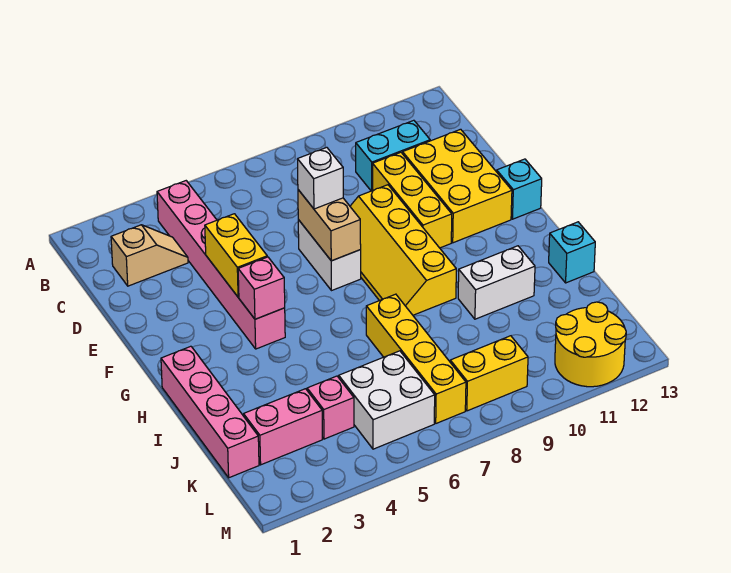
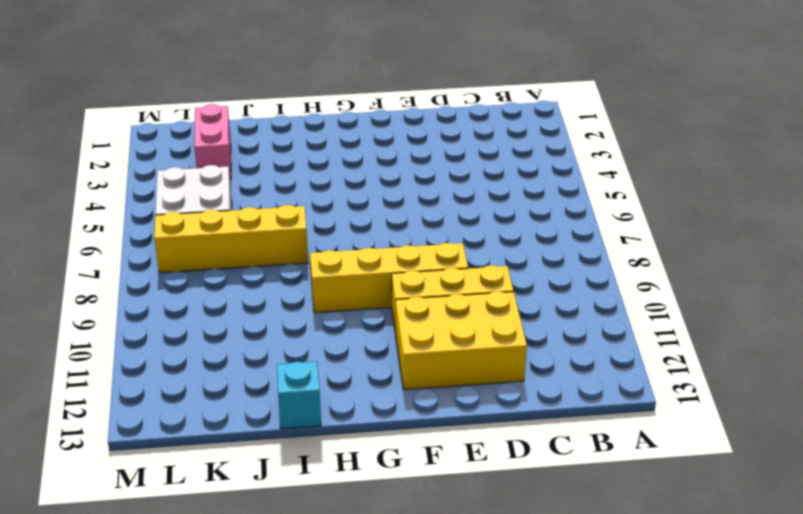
none -> pink brick B4:G4 level 1
none -> tan slope C2:C3 level 1 top 2
none -> cyan brick C10:C11 level 1

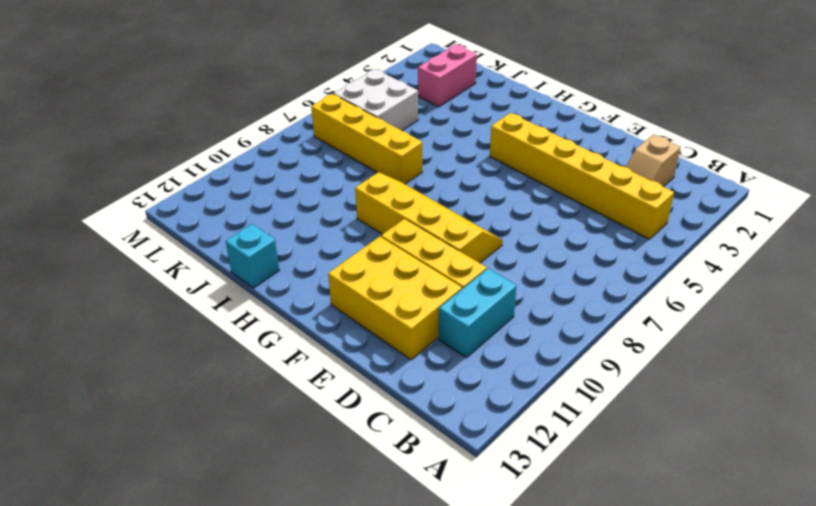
yellow brick B4:G4 level 1 -> pink brick B4:G4 level 1
none -> white brick E7:F7 level 1
none -> cyan brick F13 level 1
none -> pink brick H1:K1 level 1

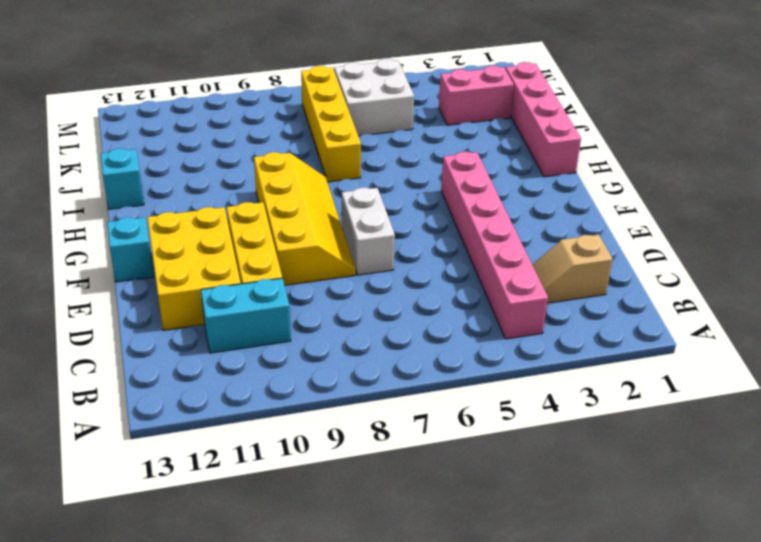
none -> white brick I10:I11 level 1
none -> pink brick K4 level 1
none -> yellow brick L8:L9 level 1

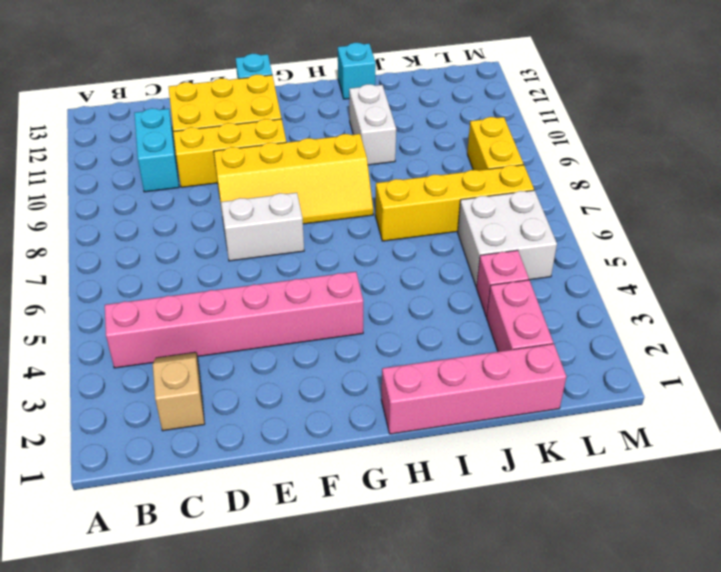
none -> yellow round brick L11:M12 level 1
none -> yellow brick E4:F4 level 2
none -> tan brick E7:F7 level 2

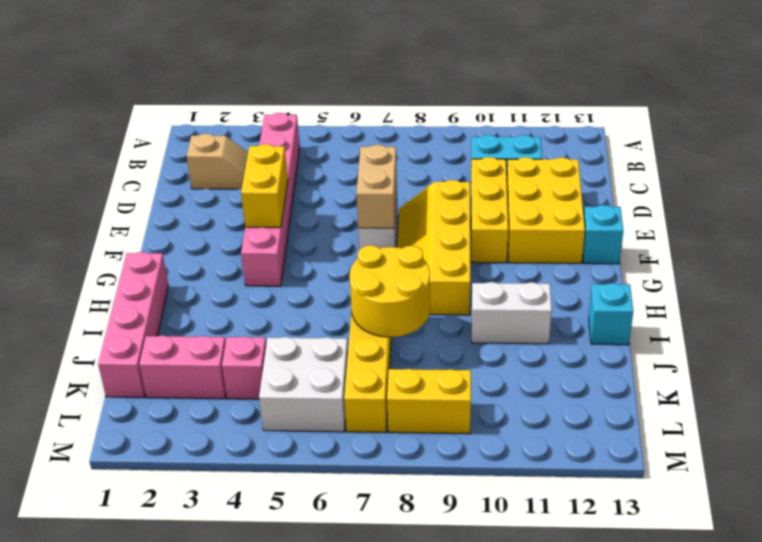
yellow round brick I7:J8 level 2 -> yellow round brick L11:M12 level 1
none -> pink brick G4 level 2
none -> white brick E7 level 3

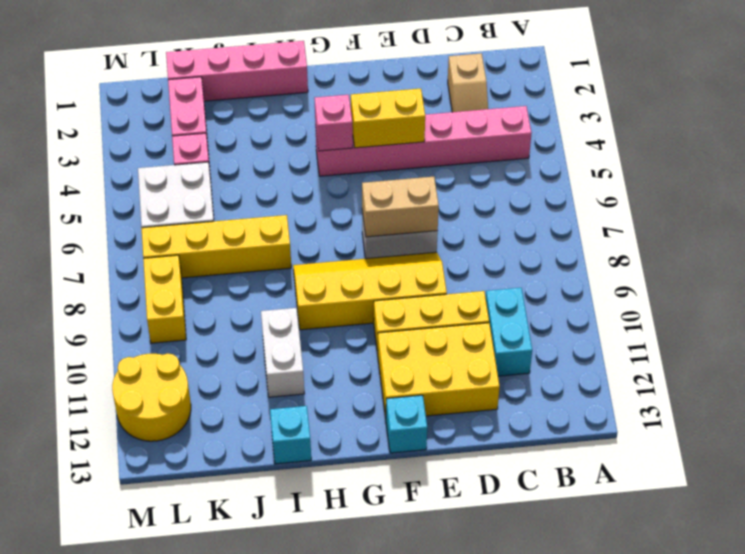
none -> white brick E7 level 3

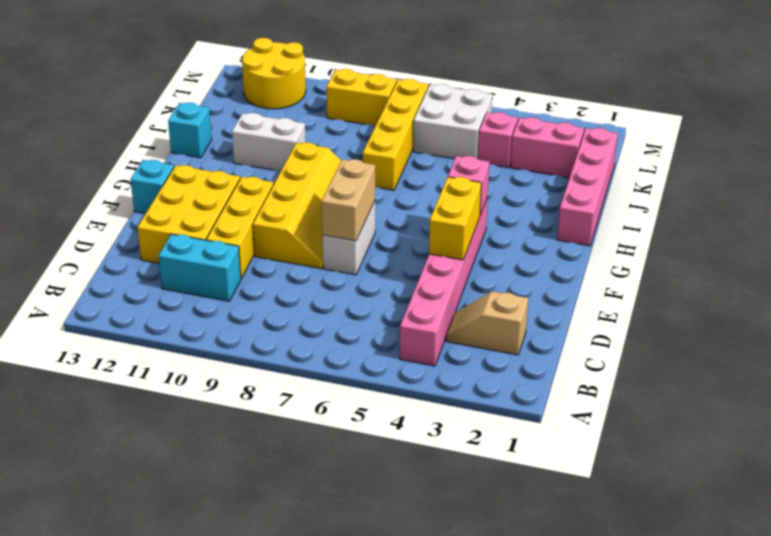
none -> white brick E7 level 3

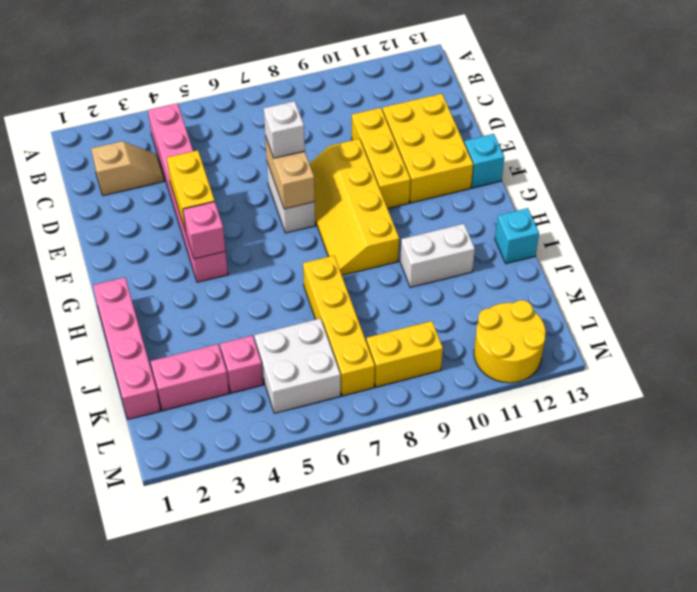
none -> cyan brick C10:C11 level 1

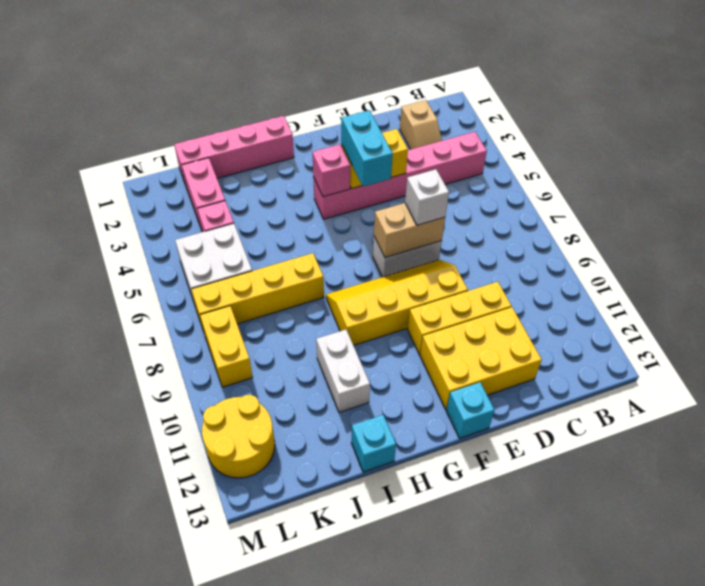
cyan brick F4:F5 level 3 -> cyan brick C10:C11 level 1

